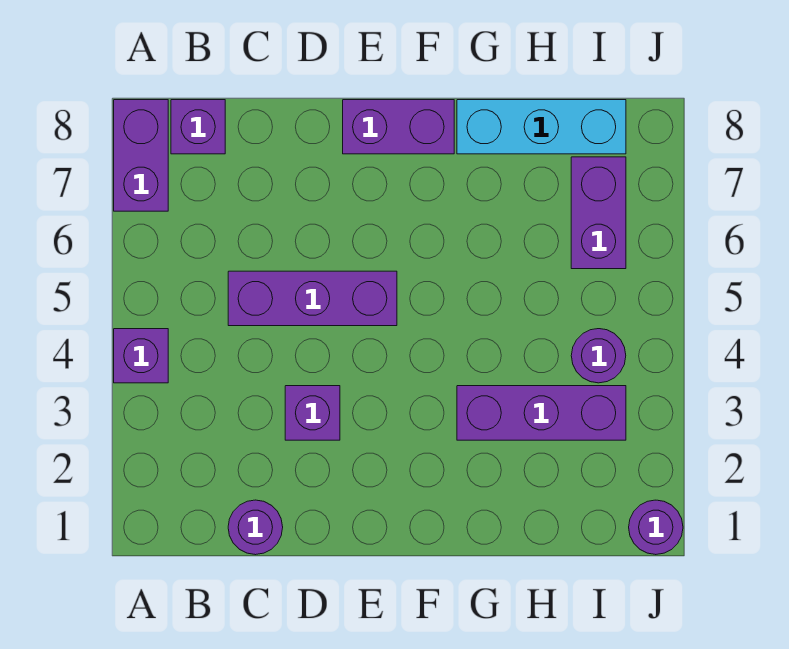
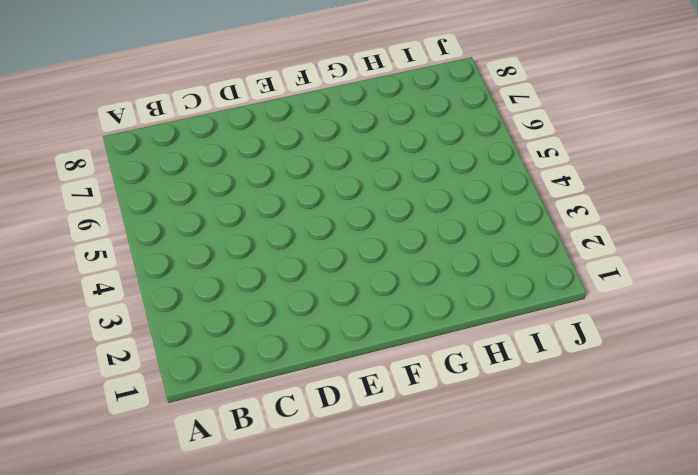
none -> purple brick A4 level 1
none -> purple brick A7:A8 level 1
none -> purple brick B8 level 1

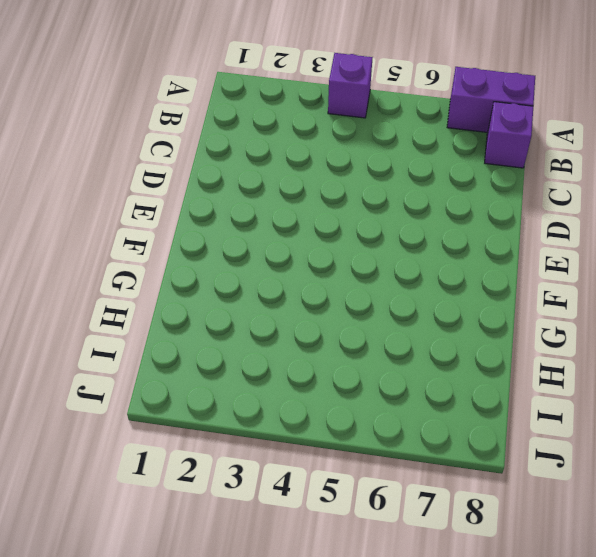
none -> purple round brick C1 level 1
none -> purple brick C5:E5 level 1
none -> purple brick D3 level 1

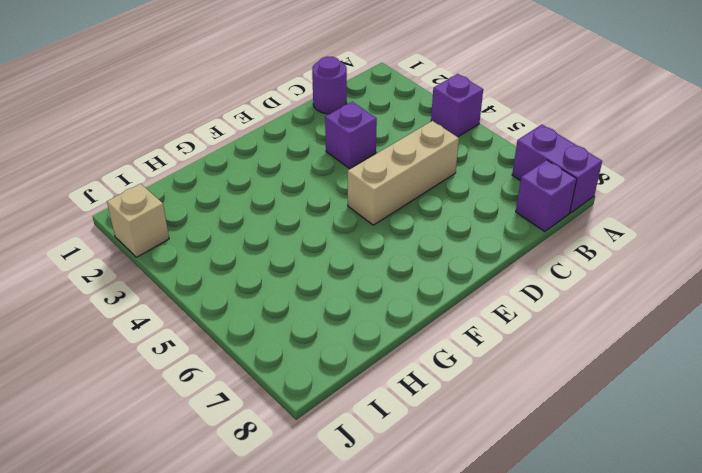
tan brick C5:E5 level 1 -> purple brick C5:E5 level 1
tan brick J2 level 1 -> none
none -> purple brick E8:F8 level 1
none -> purple brick G3:I3 level 1
none -> cyan brick G8:I8 level 1

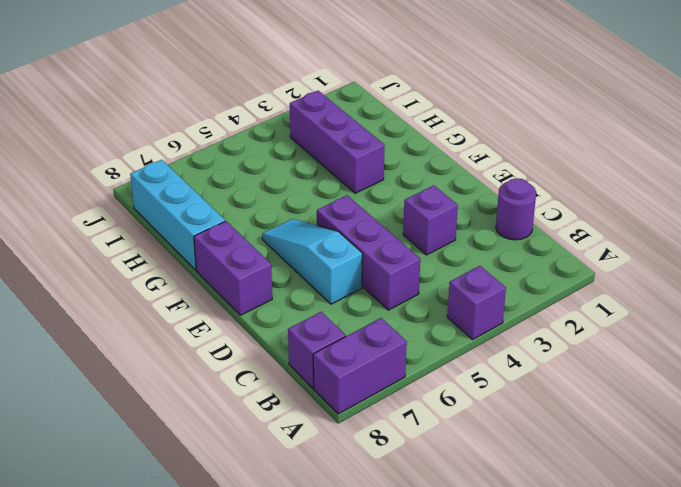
cyan slope D6:F6 level 1 top D -> none
none -> purple round brick I4 level 1
none -> purple brick I6:I7 level 1
none -> purple round brick J1 level 1

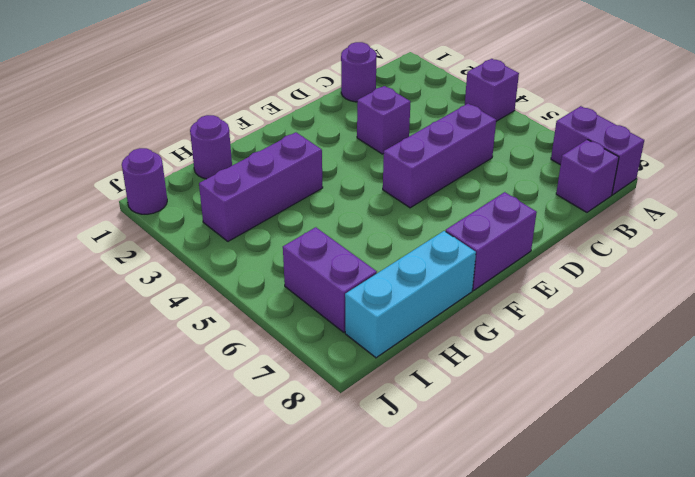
purple round brick H1 level 1 -> purple round brick I4 level 1

